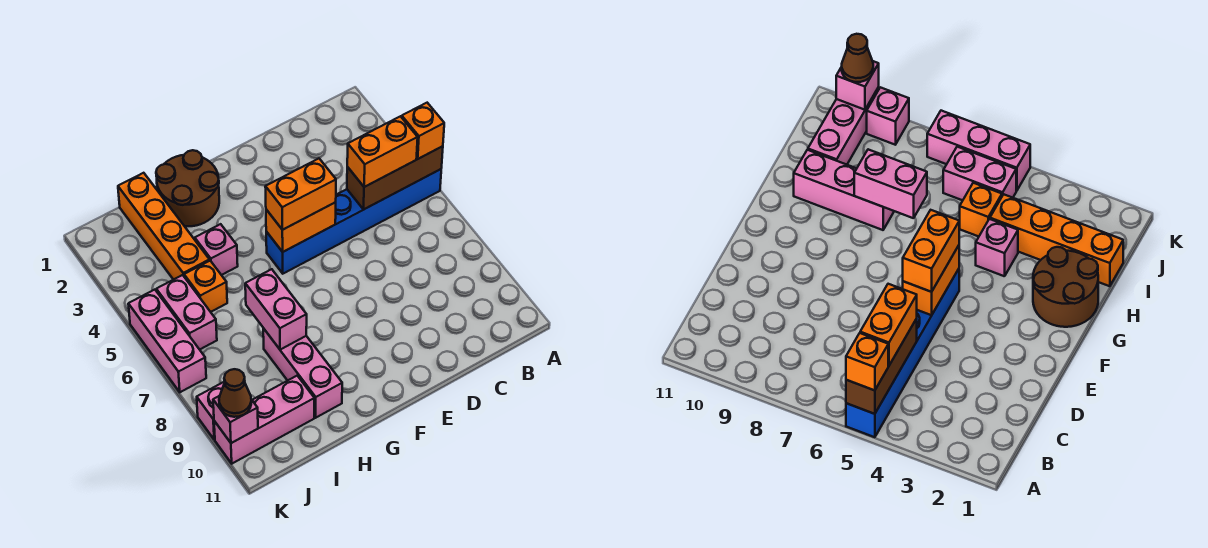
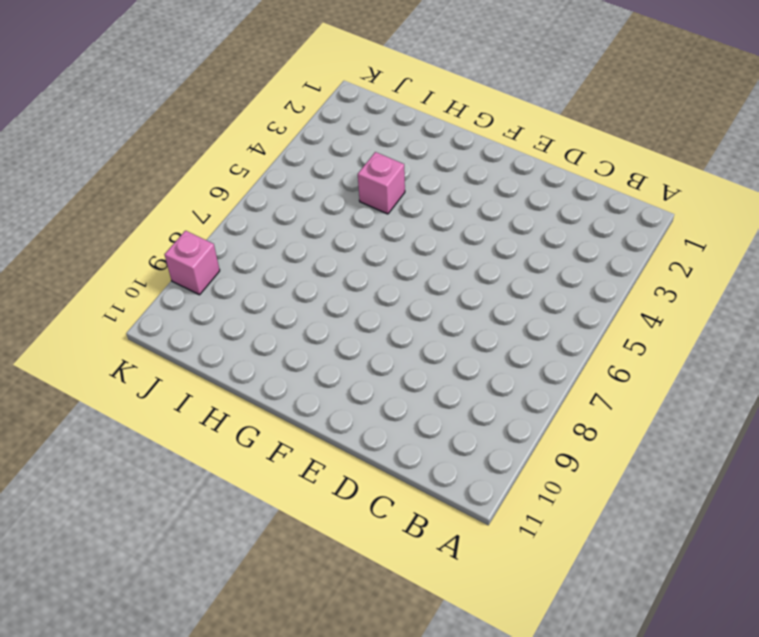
none -> blue brick A5:F5 level 1
none -> brown round brick G1:H2 level 1
none -> pink brick H8:H10 level 1

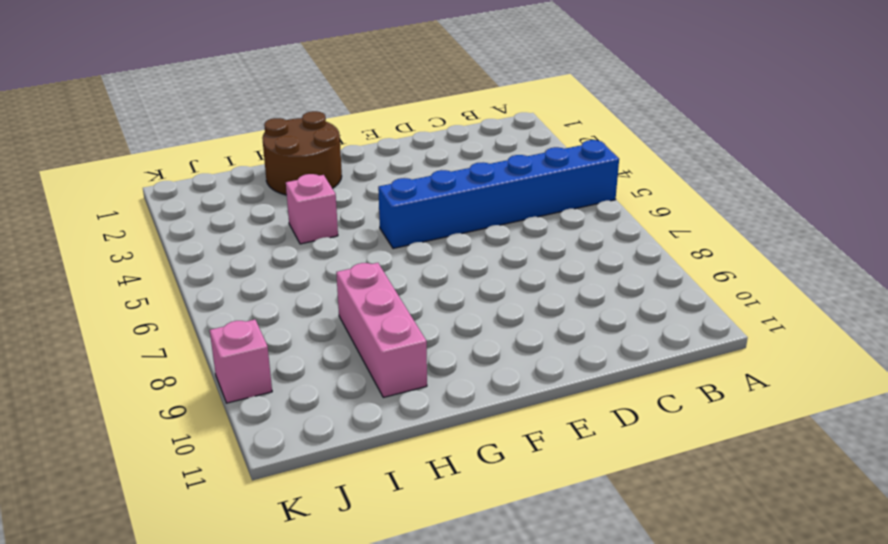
none -> orange brick I1:I4 level 1
none -> orange brick I5 level 1
none -> pink brick I10:K10 level 1

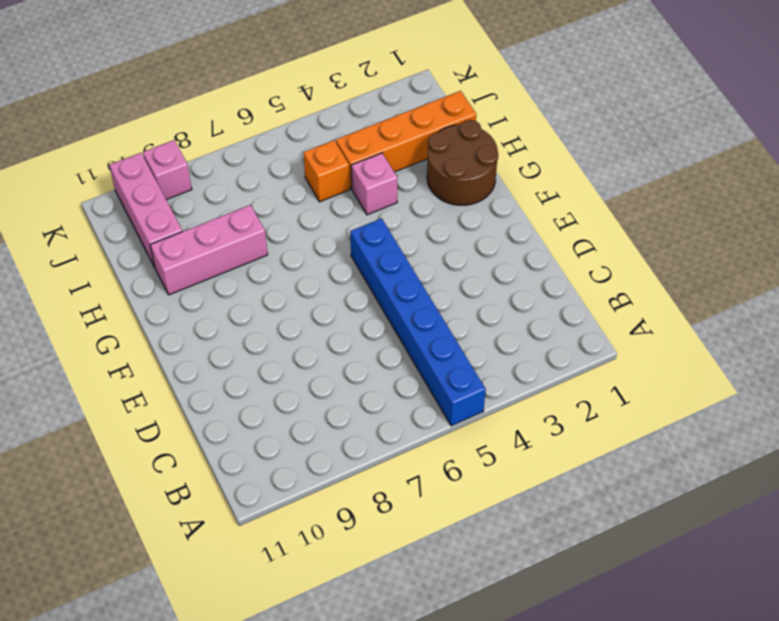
none -> pink brick J5:J6 level 1
none -> pink brick K5:K7 level 1
none -> brown brick A5:C5 level 2

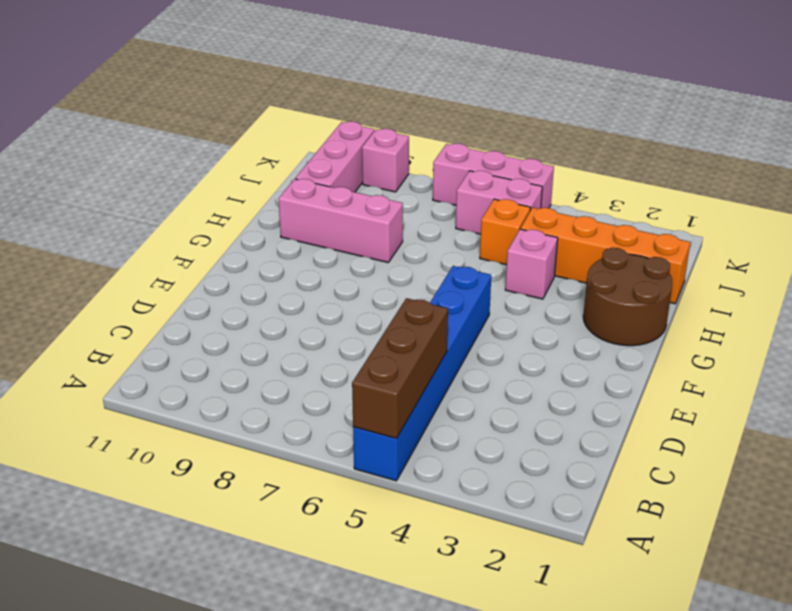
none -> orange brick E5:F5 level 2
none -> pink brick H7:H8 level 2
none -> pink brick K10 level 2

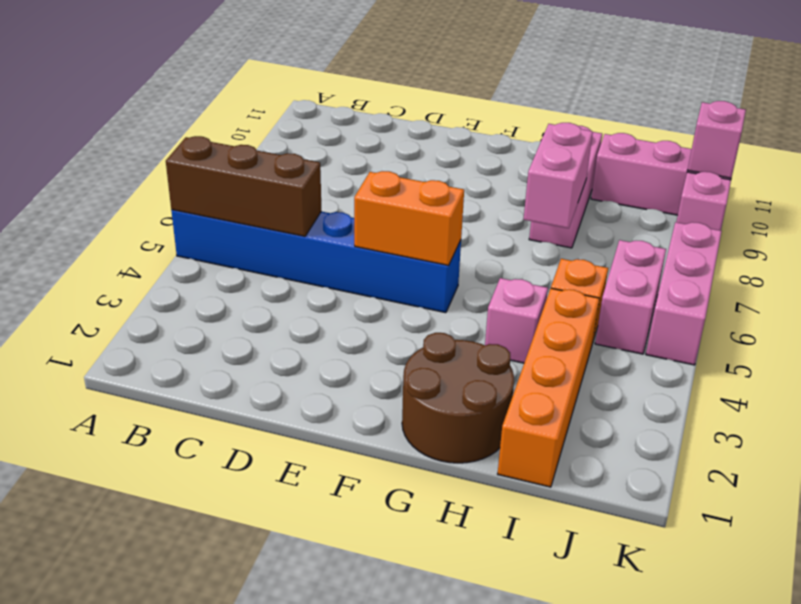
none -> orange brick A5 level 3
none -> orange brick B5:C5 level 3
none -> orange brick E5:F5 level 3

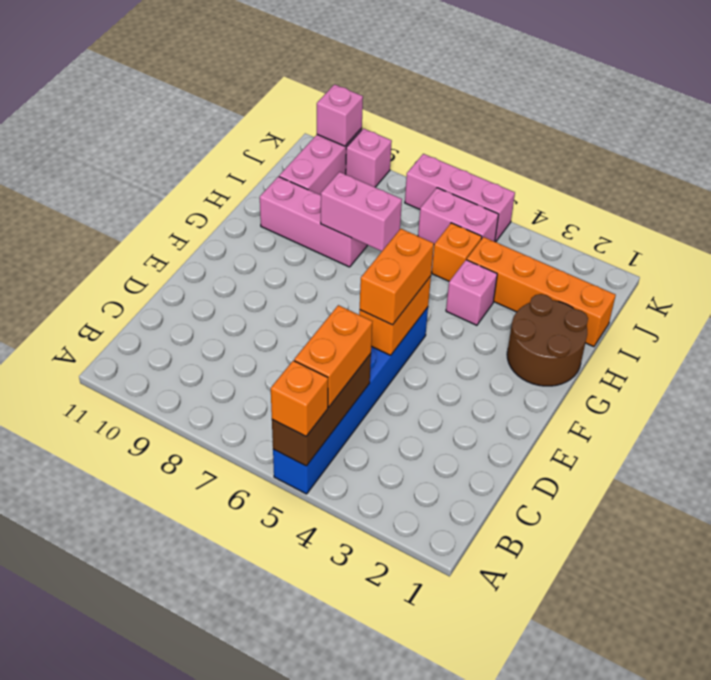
none -> brown cone K10 level 3

